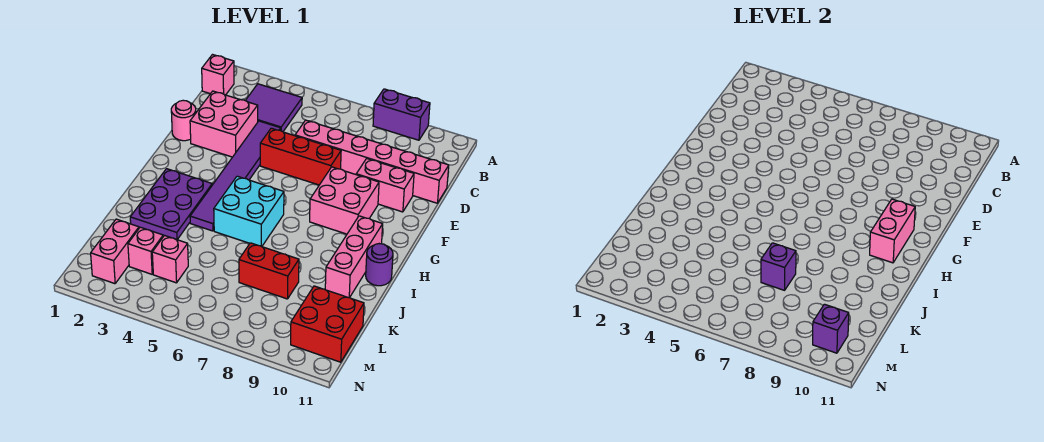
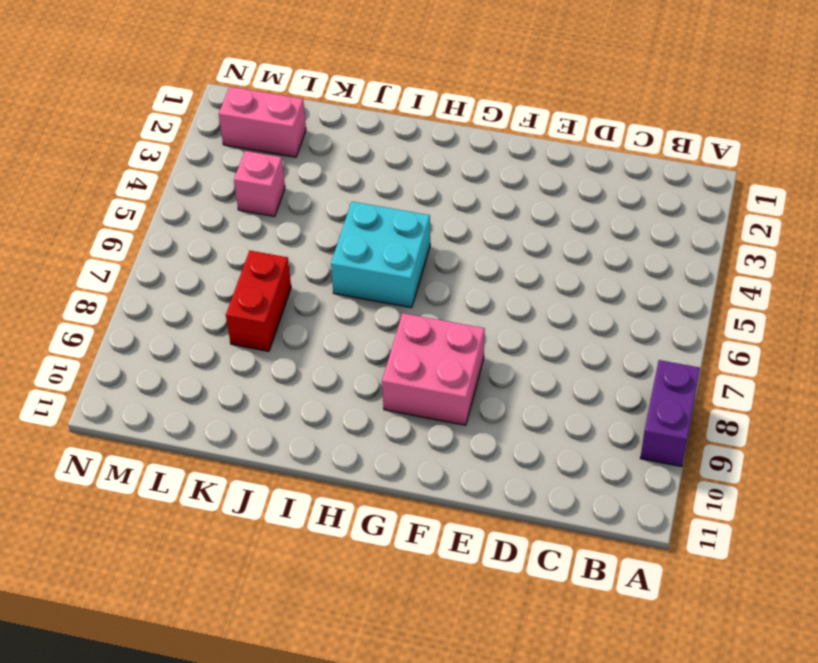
none -> pink brick B1 level 1
none -> purple tile B3:C4 level 1
none -> pink brick D2:E3 level 1

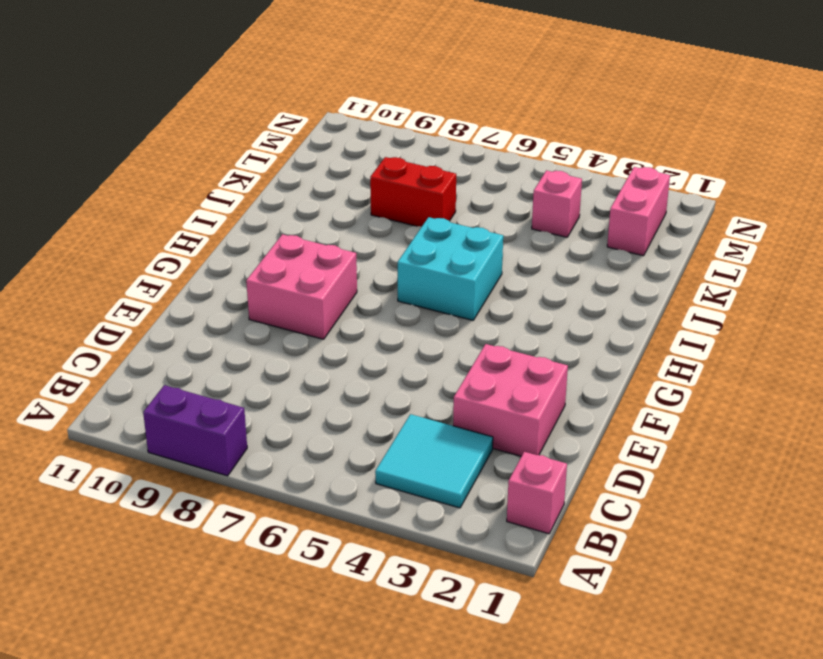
cyan tile B3:C4 level 1 -> purple tile B3:C4 level 1
none -> purple tile D4:I4 level 1
none -> pink brick D6:D11 level 1
none -> pink round brick E1 level 1

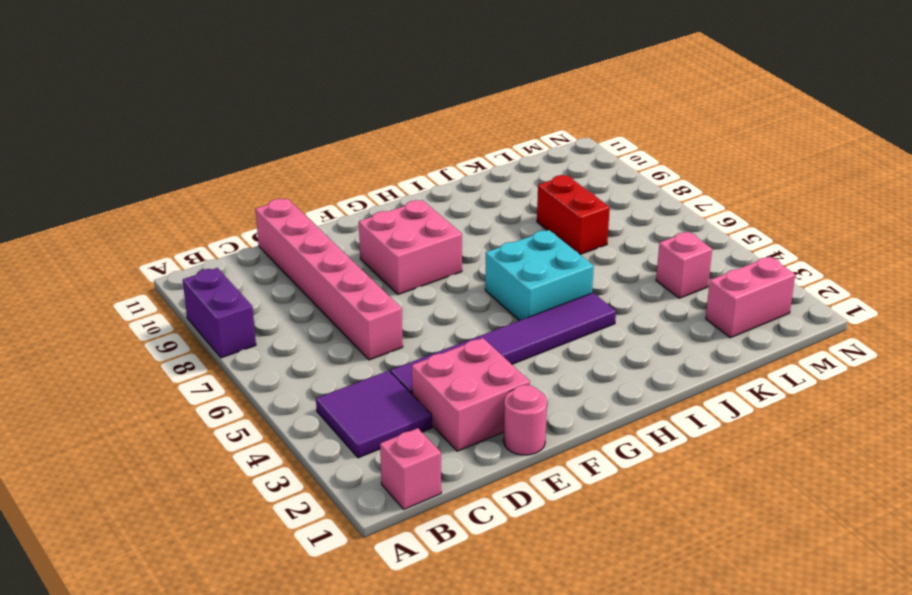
none -> red brick E5:E7 level 1
none -> pink brick E9:E10 level 1
none -> purple plate H2:J3 level 1

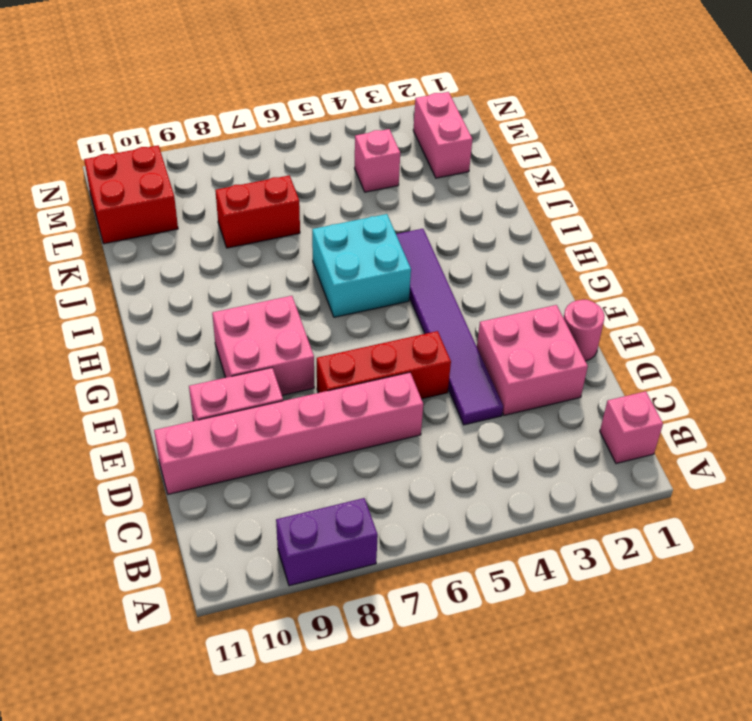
none -> purple tile B3:C4 level 1
none -> purple plate H2:J3 level 1
none -> pink brick H10:J10 level 1

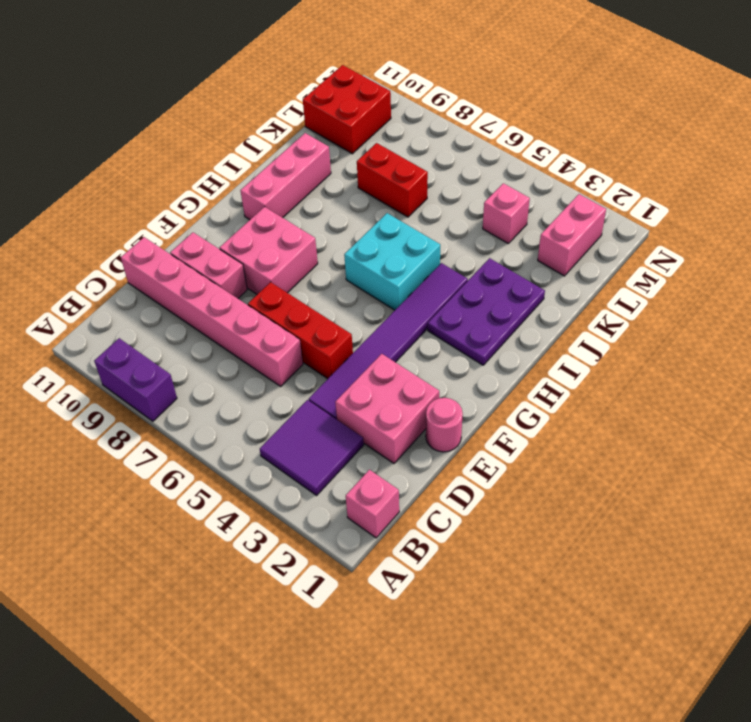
none -> purple round brick I11 level 1
none -> pink brick L3 level 1
none -> pink brick G10:H10 level 2

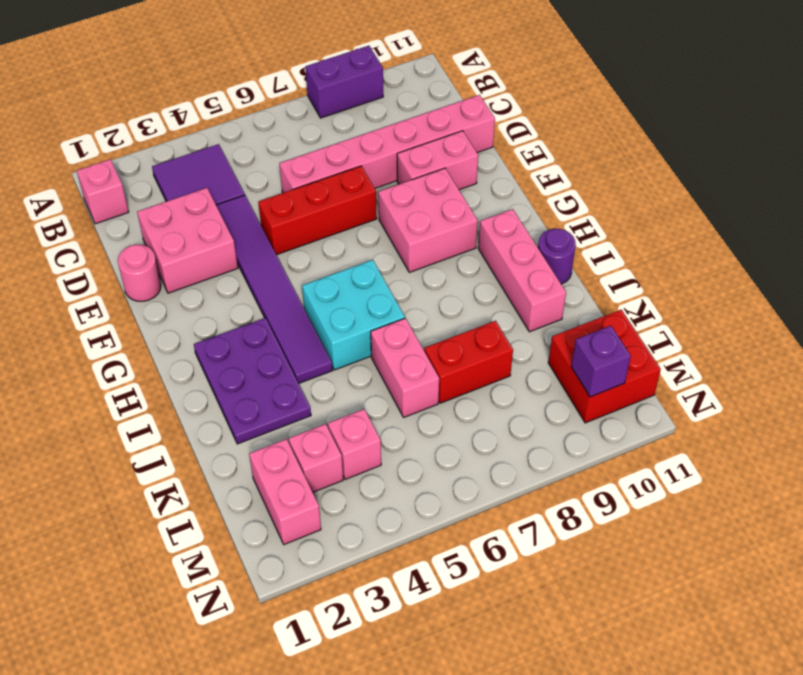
pink brick J6:K6 level 1 -> pink brick G10:H10 level 2
none -> purple brick K7 level 2

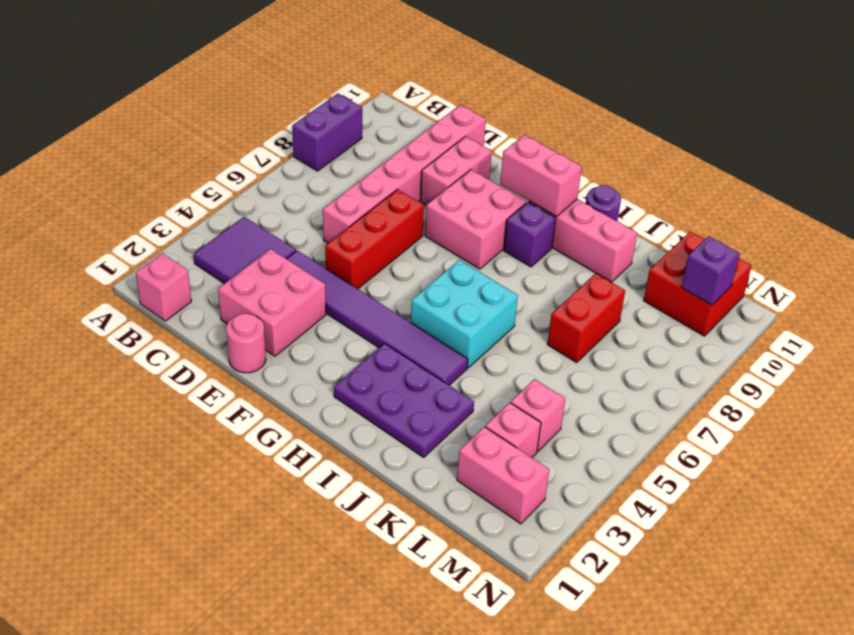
purple brick H9 level 1 -> purple brick K7 level 2

